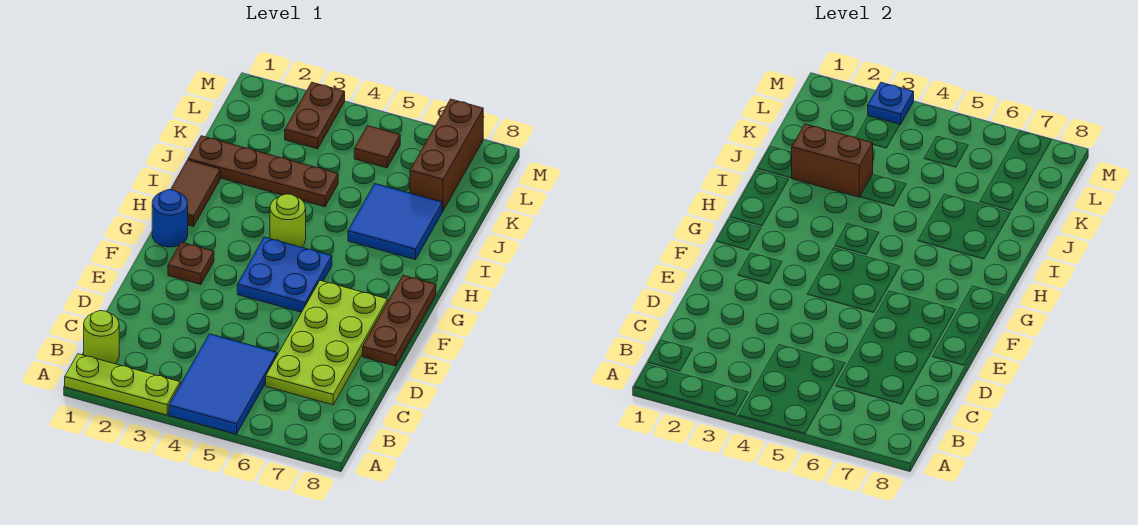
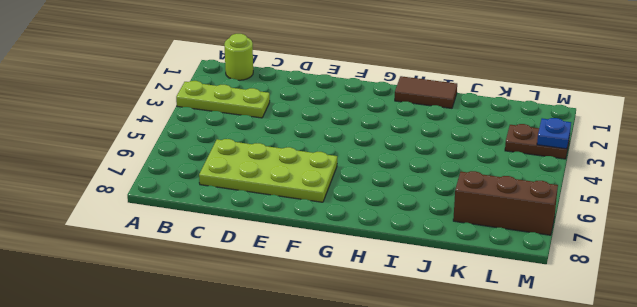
lime plate A3:C3 level 1 -> lime plate A1:A3 level 1
none -> blue tile A4:C5 level 1
none -> brown plate E8:G8 level 1
none -> brown plate F2 level 1

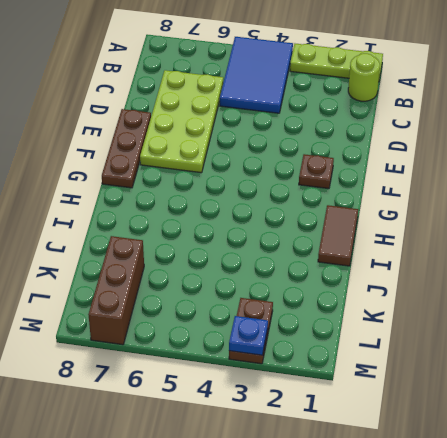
none -> blue plate F4:G5 level 1
none -> blue round brick G1 level 1
none -> lime round brick H4 level 1

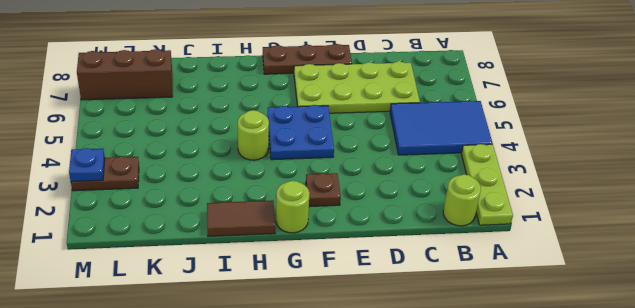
lime round brick G1 level 1 -> blue round brick G1 level 1
none -> blue tile I6:J7 level 1
none -> brown plate J1:J4 level 1
none -> brown tile L5 level 1

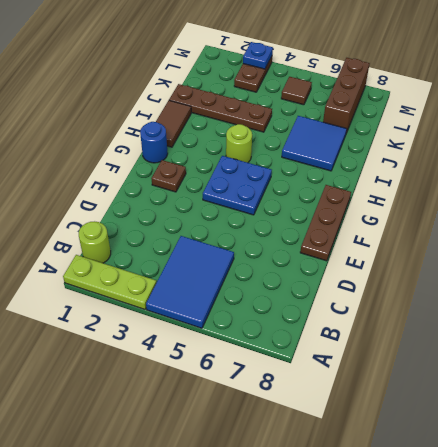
none -> lime plate C6:F7 level 1
none -> brown brick J2:J3 level 2

